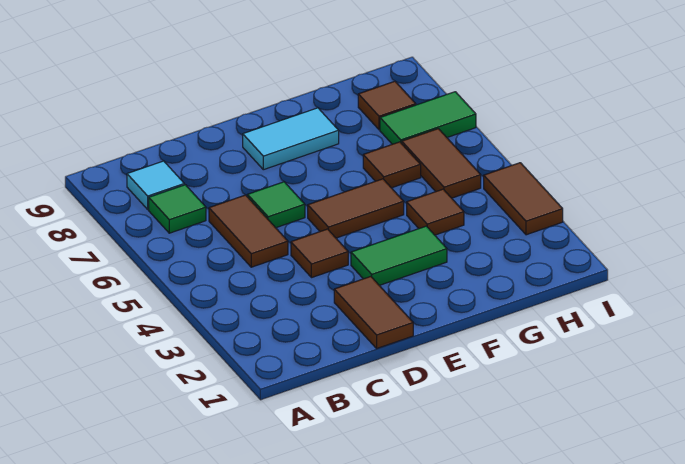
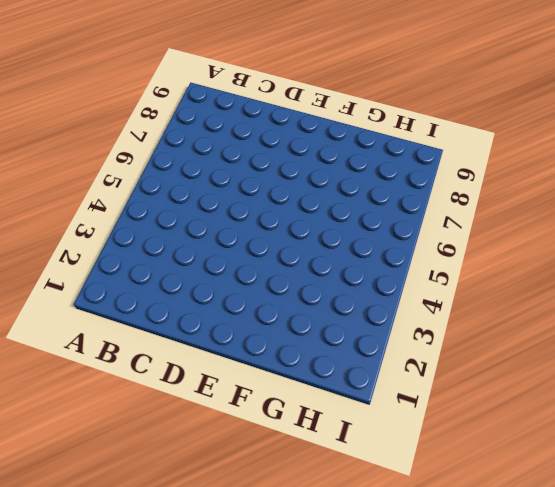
none -> green tile B7 level 1
none -> cyan tile B8 level 1
none -> brown tile C5:C6 level 1

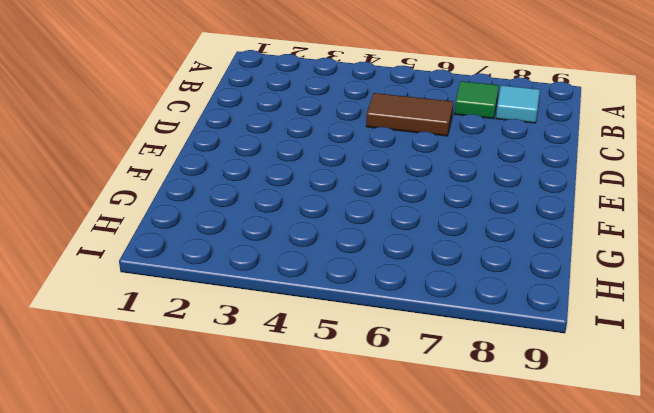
none -> brown tile D1:D2 level 1
none -> brown tile D4 level 1
none -> green tile D6 level 1

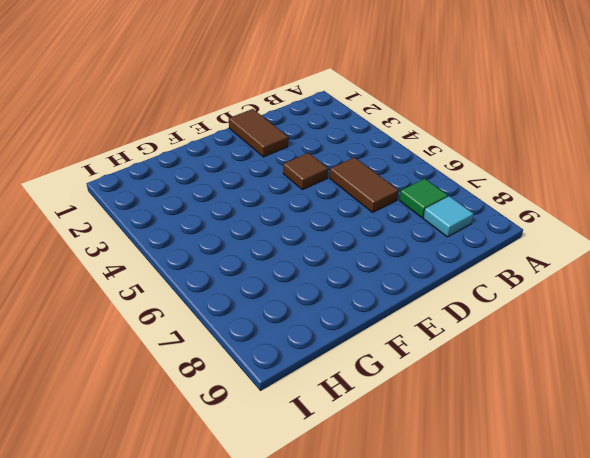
none -> green tile D6 level 1
none -> green tile E3:F3 level 1
none -> brown tile E5:F5 level 1

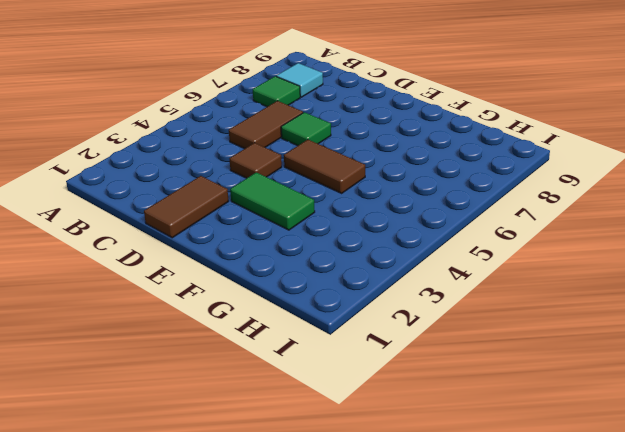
none -> cyan tile E8:F8 level 1
none -> brown tile G4 level 1
none -> brown tile G6 level 1

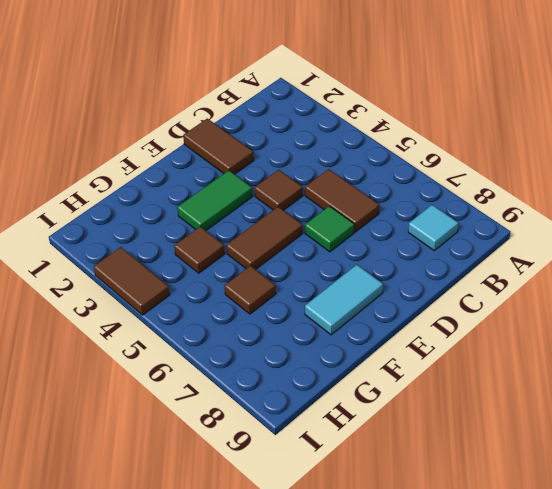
none -> green tile B7 level 1
none -> brown tile H5:H6 level 1
none -> green tile H7:I7 level 1

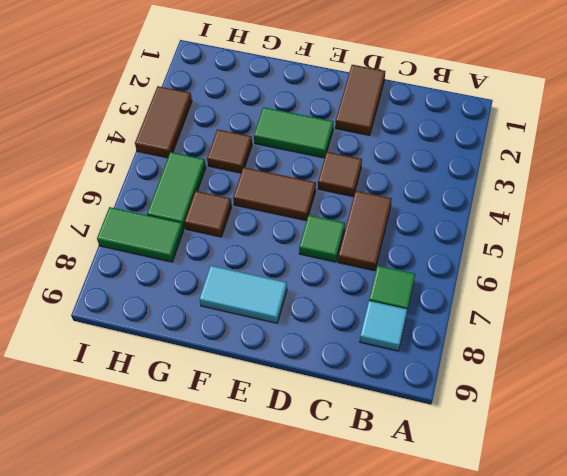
green tile H5:H6 level 1 -> brown tile H5:H6 level 1
none -> brown tile H8 level 1

